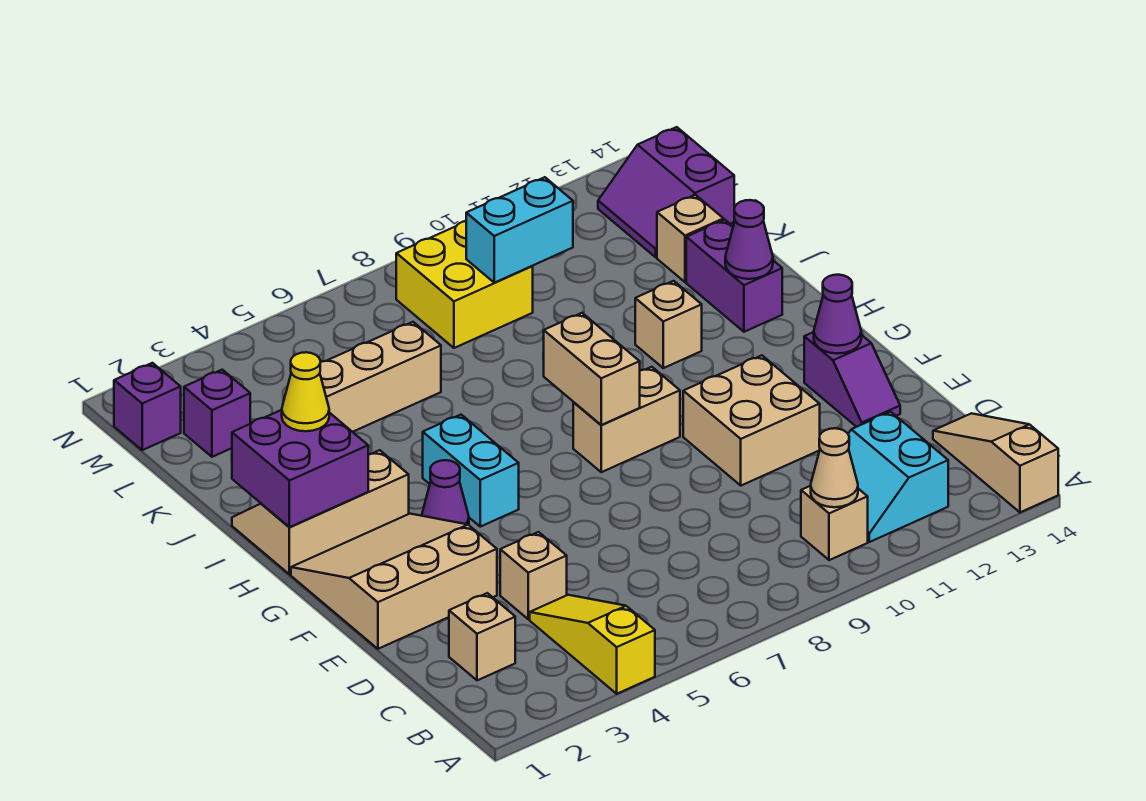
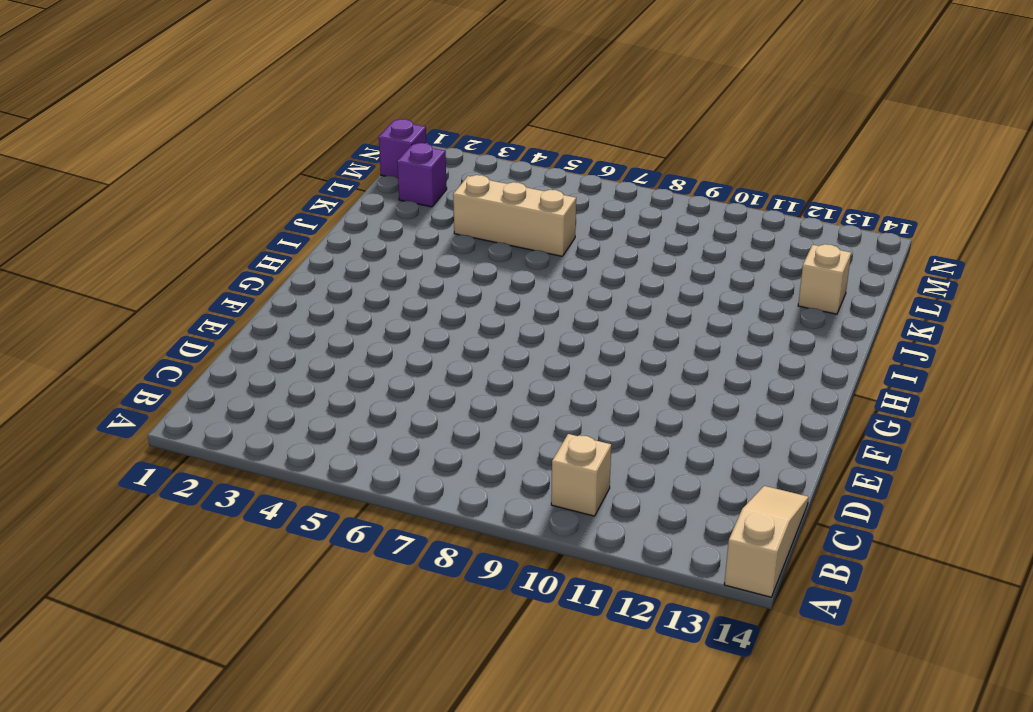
none -> yellow slope A4:C4 level 1 top A
none -> cyan slope B11:C12 level 1 top 12
none -> tan brick C2 level 1

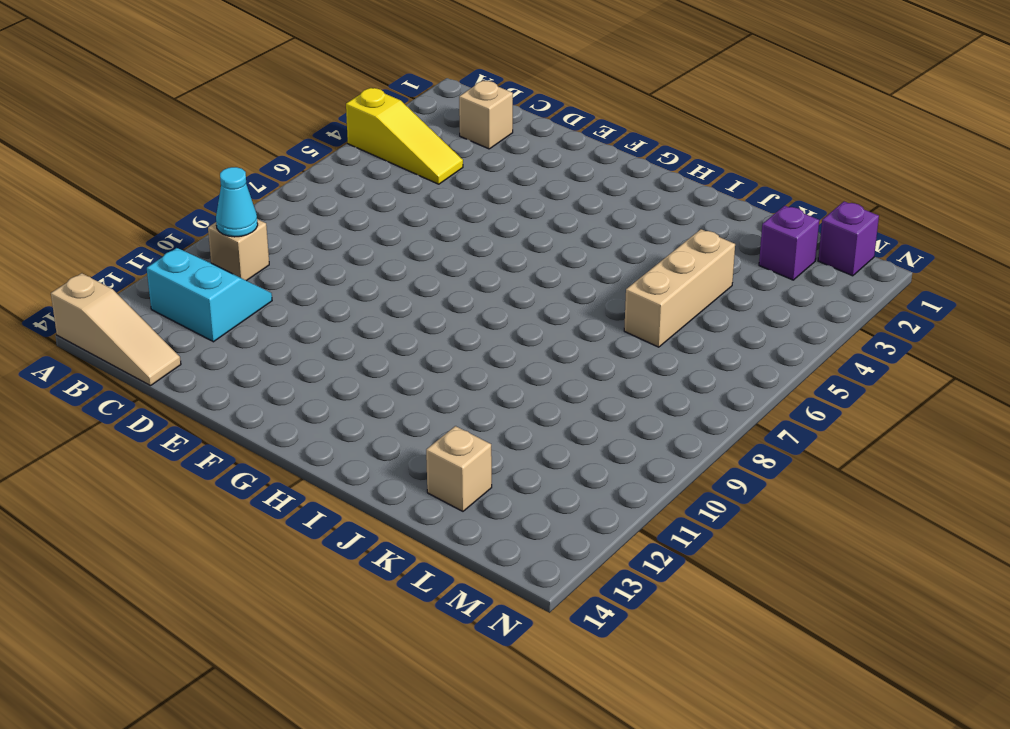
cyan cone B10 level 2 -> tan cone B10 level 2
none -> tan brick D4 level 1
none -> tan slope E1:G3 level 1 top E
none -> tan brick E10:F11 level 1

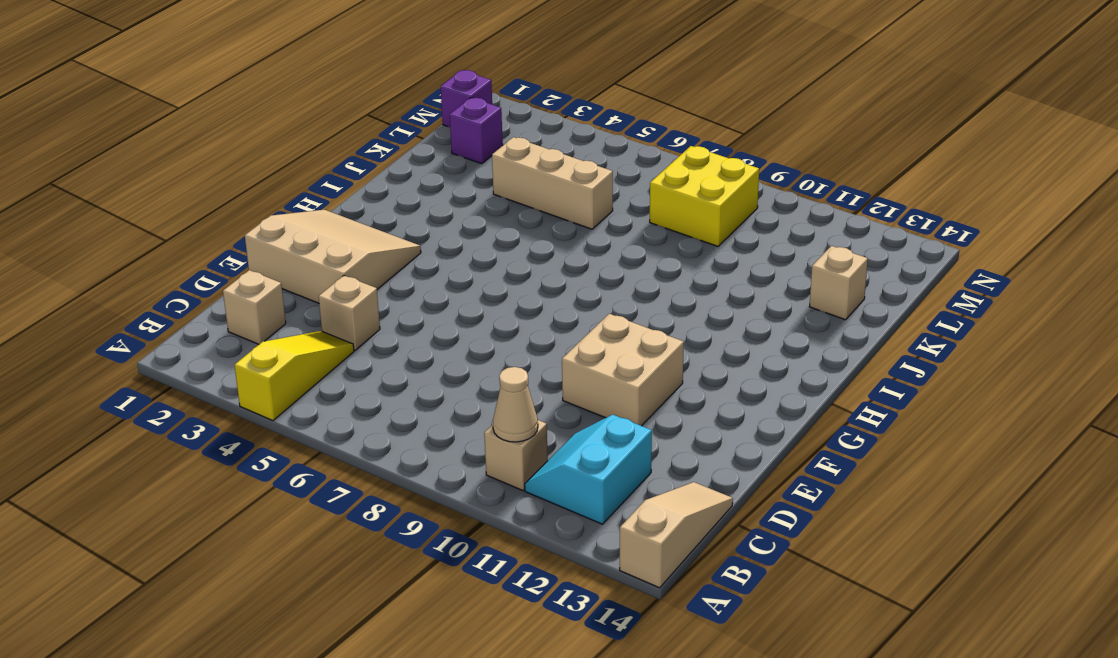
none -> purple slope E13:F13 level 1 top F
none -> purple cone G4 level 1
none -> cyan brick G5:H5 level 1

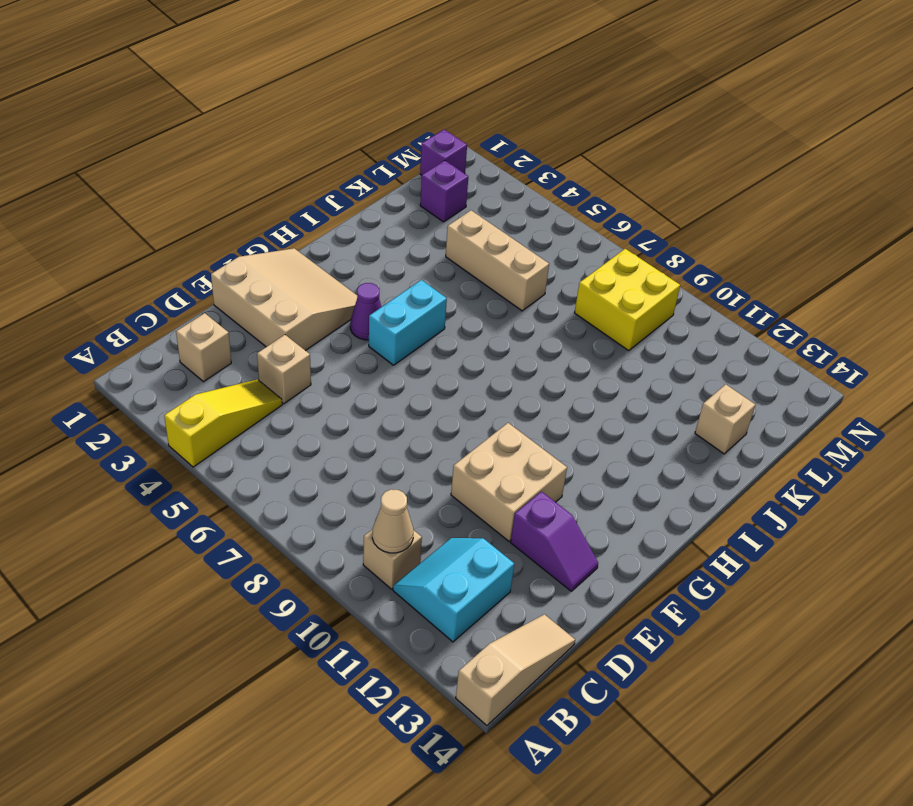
purple slope E12:E13 level 1 top 12 -> purple slope E13:F13 level 1 top F
none -> tan brick G8:G9 level 1
none -> tan slope H1:I3 level 1 top H
none -> tan brick I11 level 1

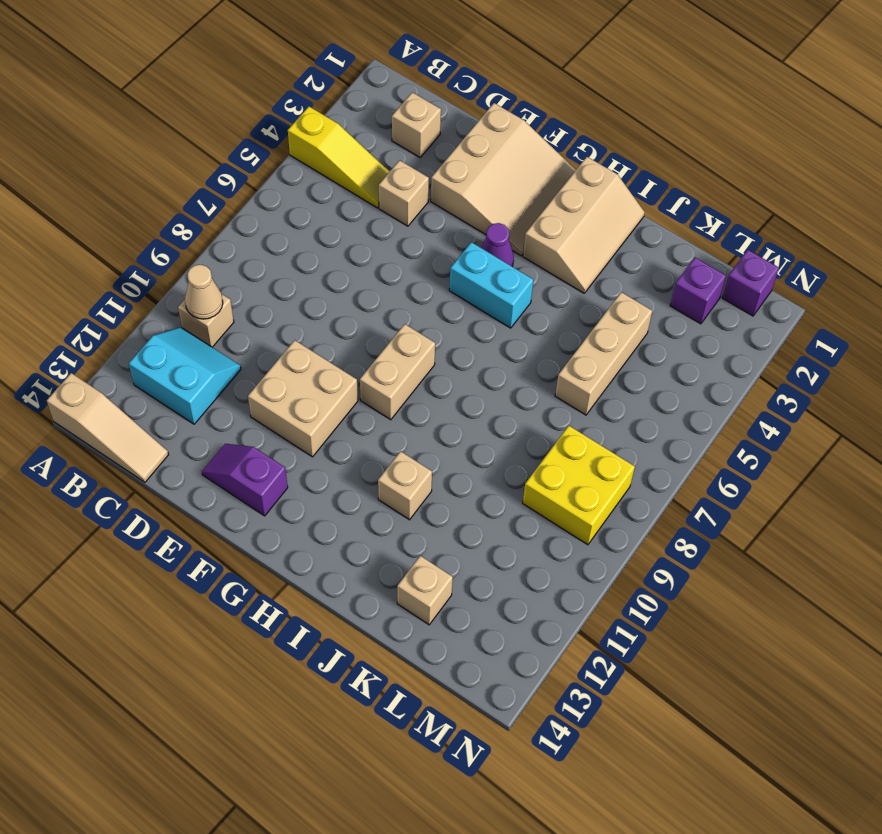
none -> purple brick I13:J13 level 1
none -> purple slope L13:M14 level 1 top 14
none -> purple cone F13 level 2

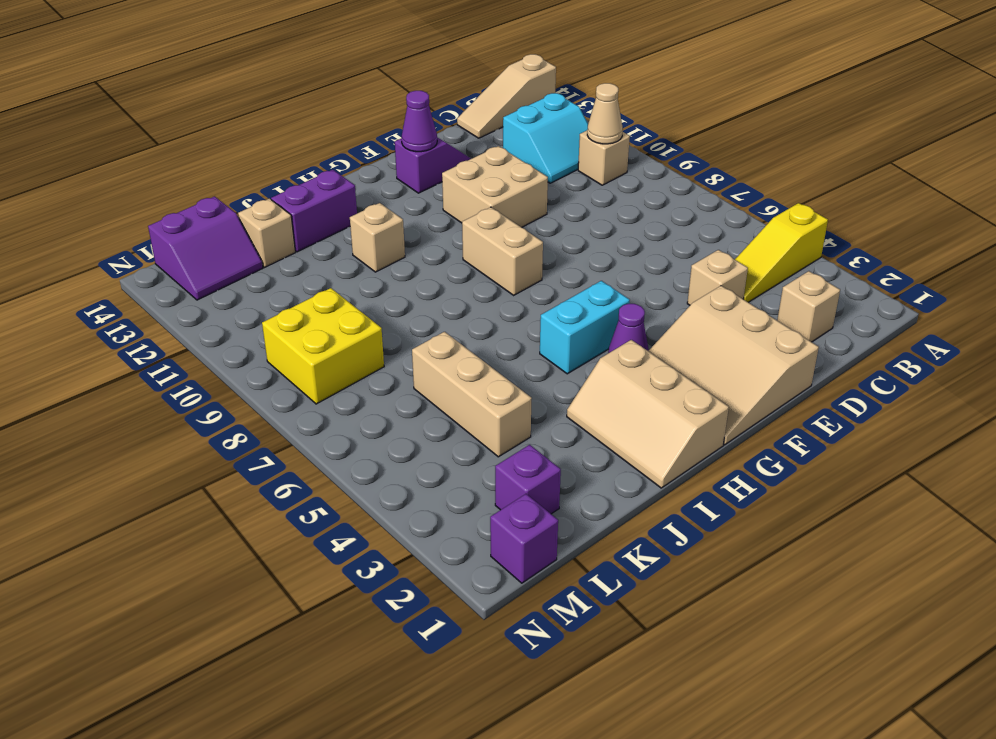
none -> tan brick G8:H8 level 2
none -> purple brick H1:I2 level 2
none -> purple cone I13 level 2

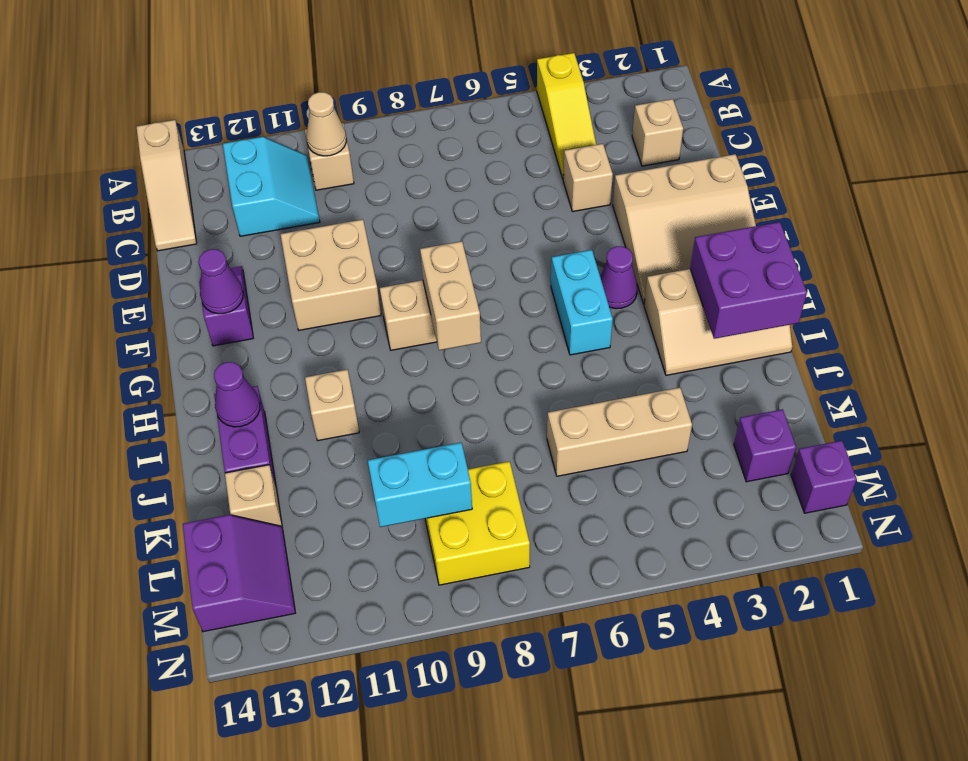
none -> yellow cone I2 level 3

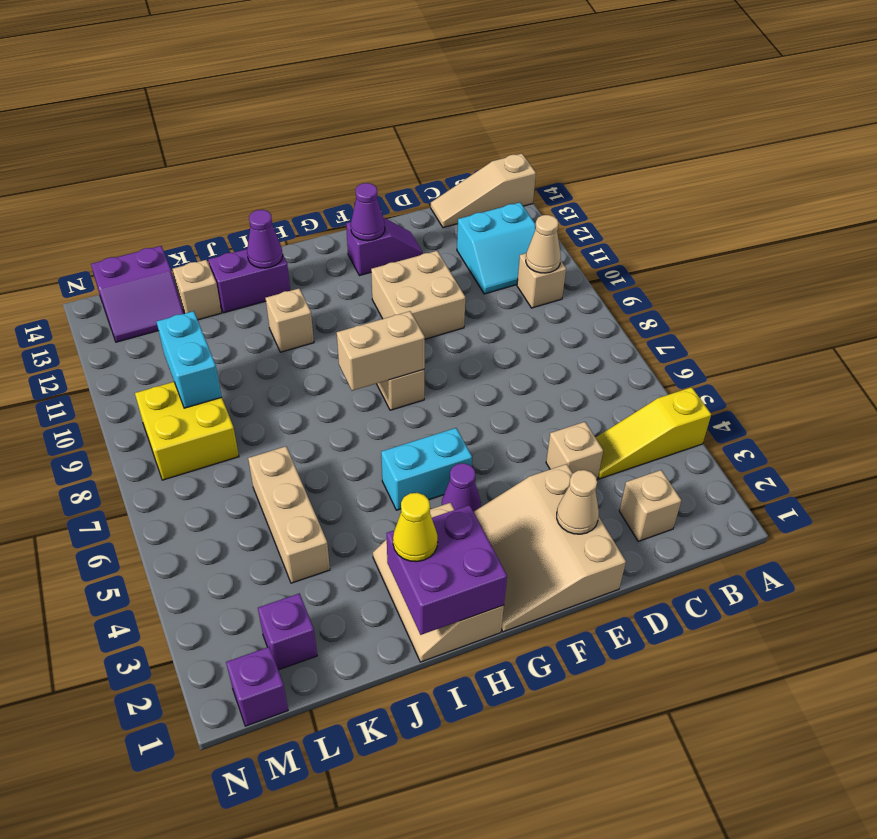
tan cone E2 level 2 -> none

